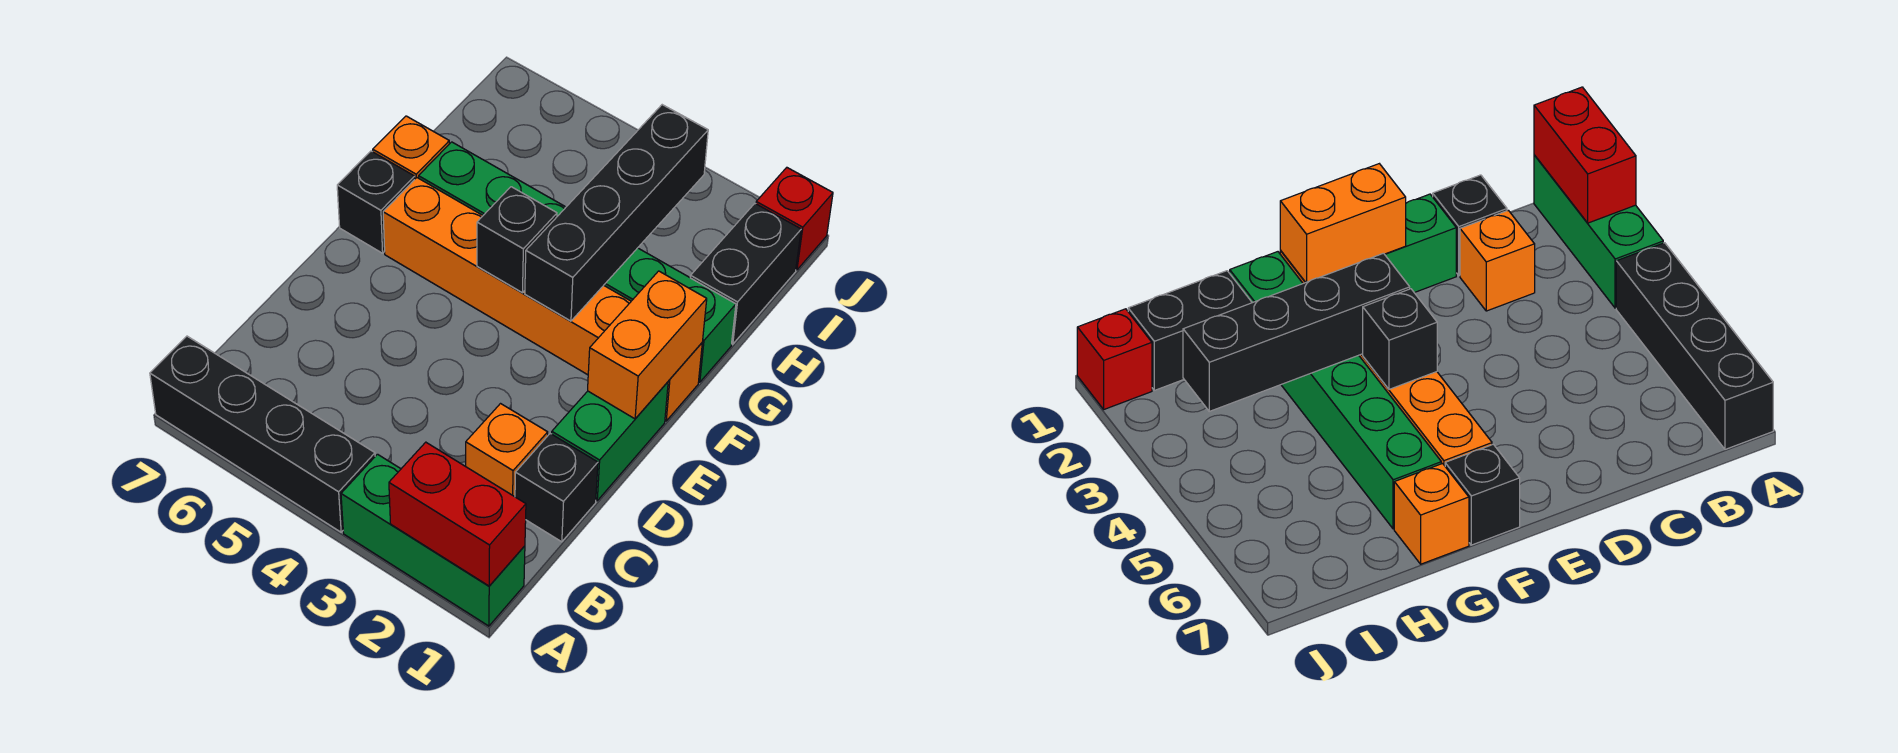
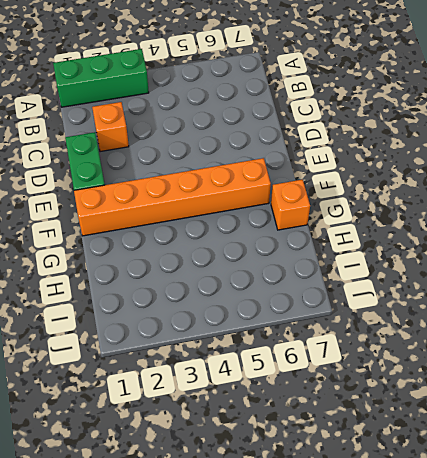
none -> black brick A4:A7 level 1
none -> black brick C1 level 1
none -> black brick F7 level 1

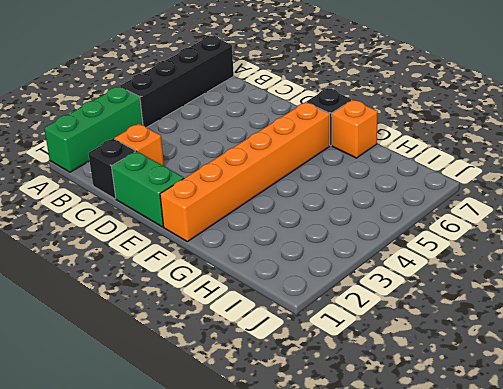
none -> green brick G1:G6 level 1
none -> black brick H1:I1 level 1
none -> red brick J1 level 1

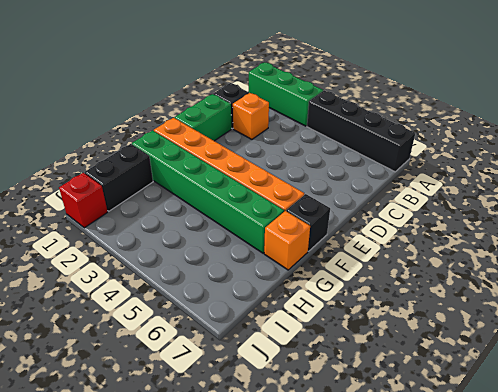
none -> red brick A1:A2 level 2
none -> orange brick E1:F1 level 2
none -> black brick F3:I3 level 2

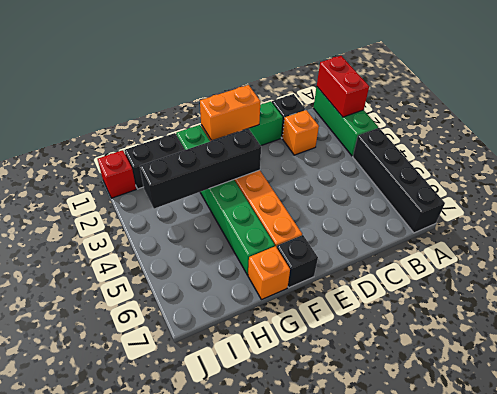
none -> black brick F4 level 2

